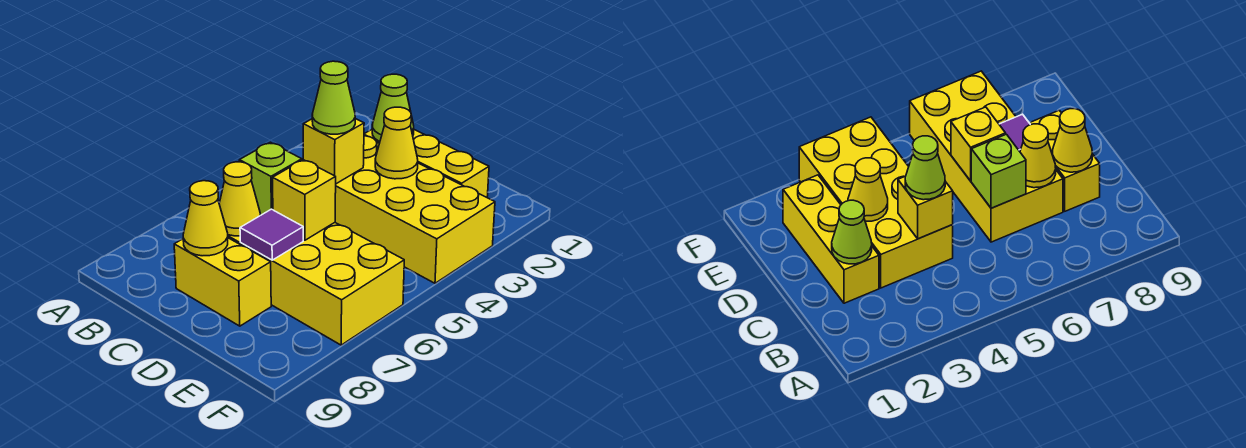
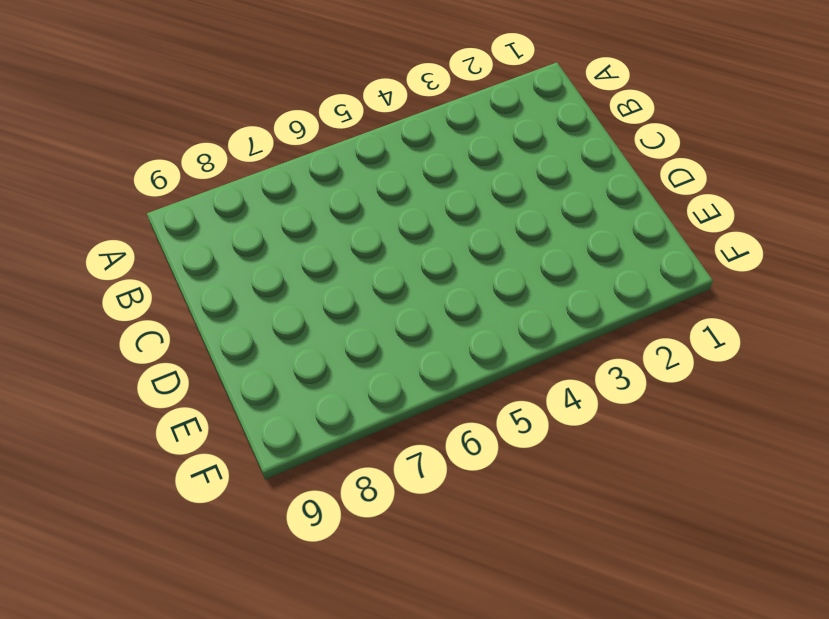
none -> yellow brick C2:E2 level 1
none -> yellow brick C3:F4 level 1
none -> yellow brick C6:F7 level 1

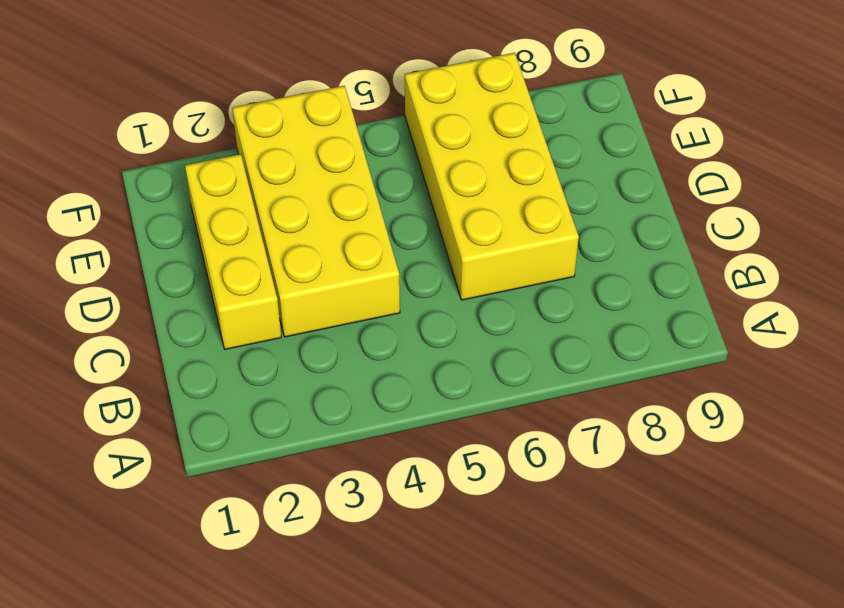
none -> yellow brick C8:D8 level 1
none -> lime cone C2 level 2
none -> yellow brick C4 level 2

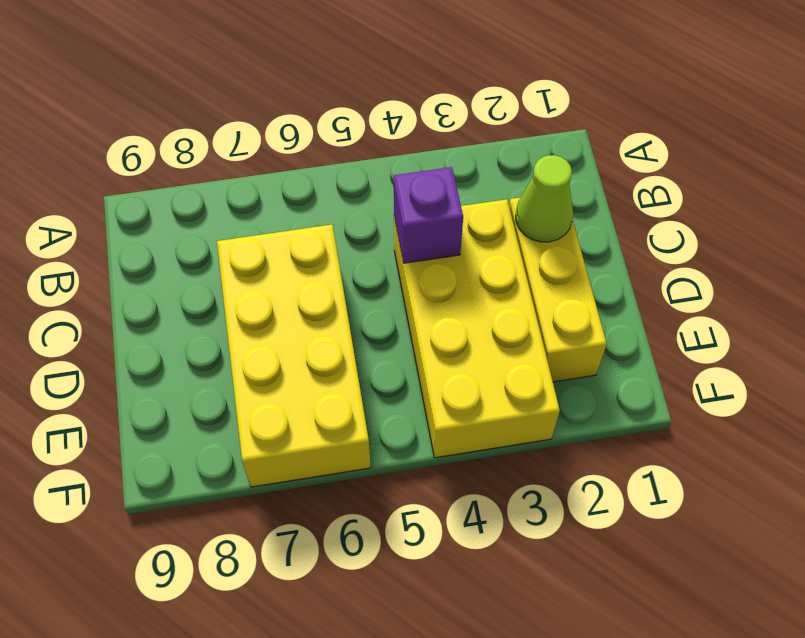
purple brick C4 level 2 -> yellow brick C4 level 2
none -> yellow brick C8:D8 level 1
none -> lime brick C6 level 2
none -> yellow cone C7 level 2

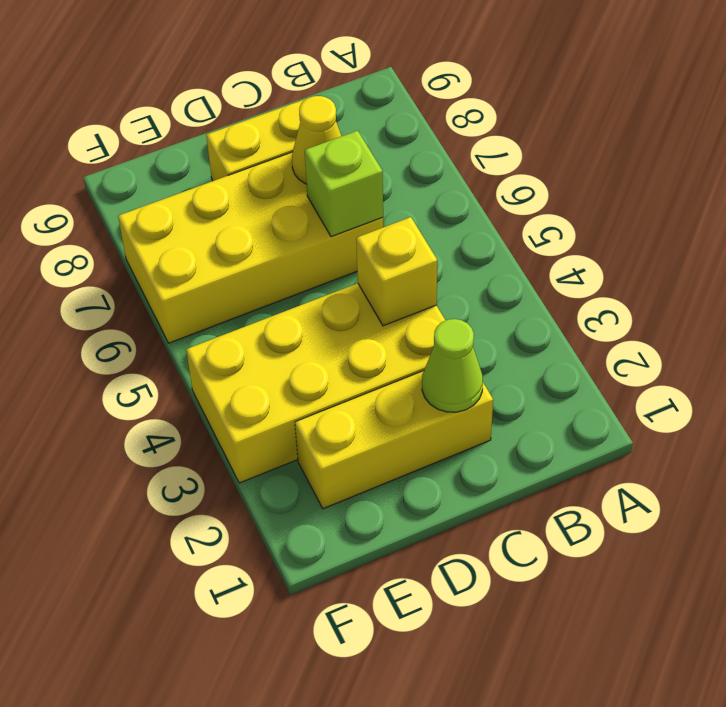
none -> yellow cone C8 level 2
none -> yellow cone D3 level 2
none -> yellow brick D6 level 2

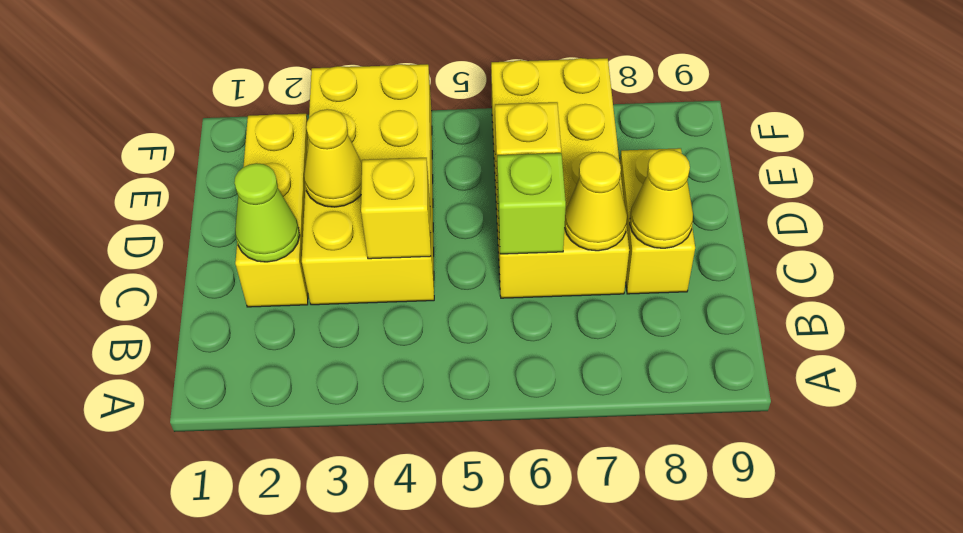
none -> purple tile D7 level 2
none -> lime cone C4 level 3

